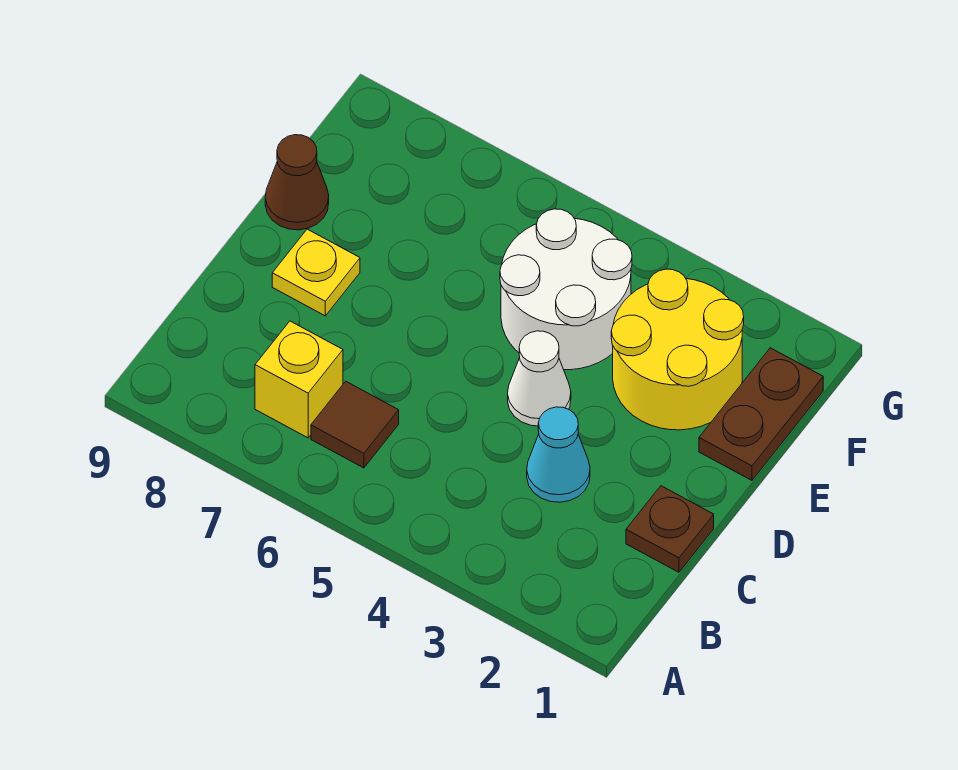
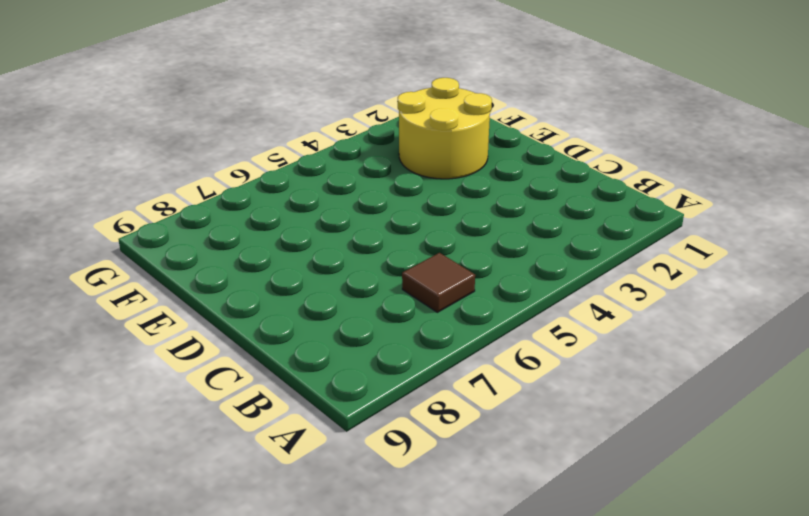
none -> yellow brick B7 level 1
none -> brown plate C1 level 1

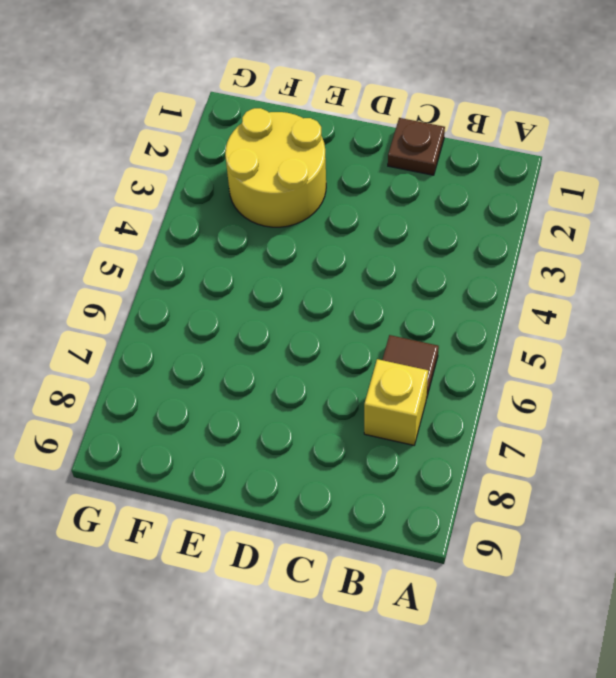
none -> cyan cone C3 level 1
none -> white cone D4 level 1

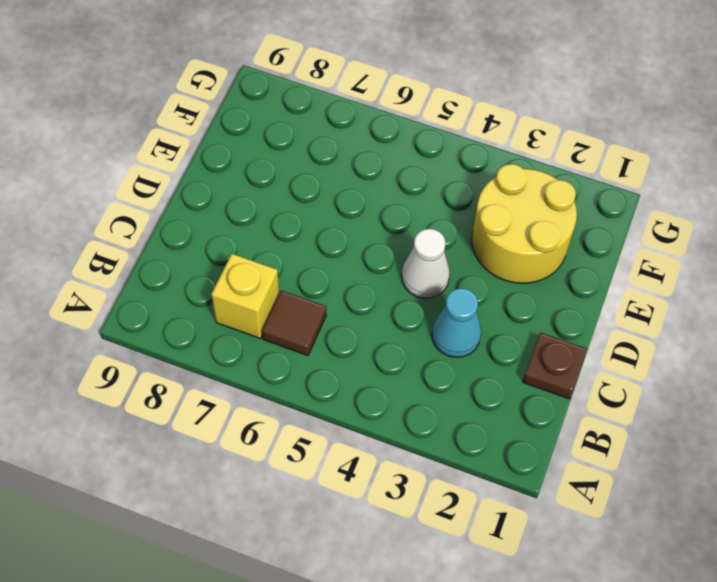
none -> yellow plate D8 level 1
none -> brown plate E1:F1 level 1

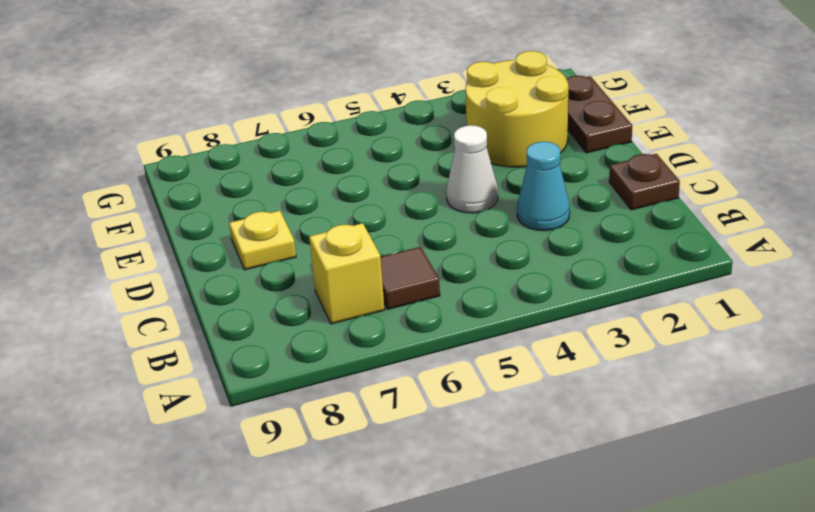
none -> white round brick E4:F5 level 1
none -> brown cone E9 level 1

